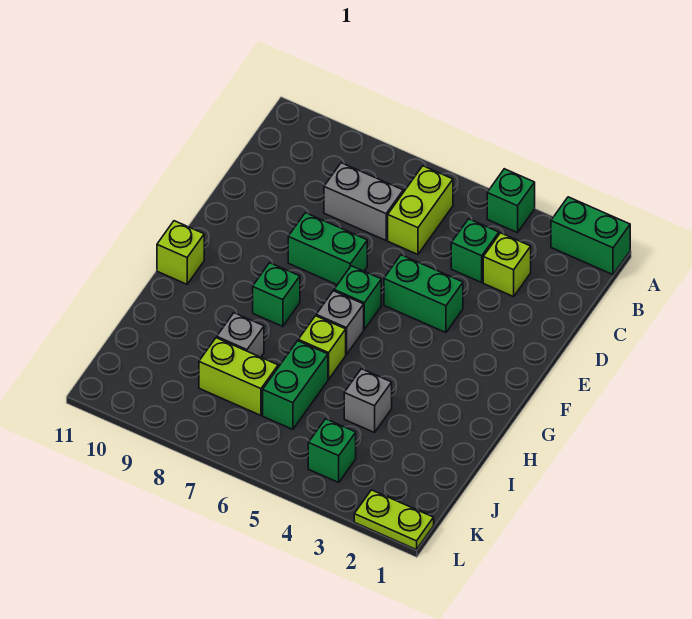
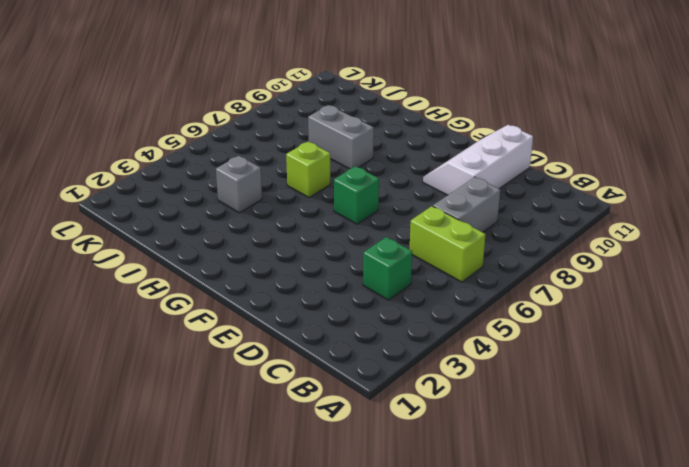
white slope D9:E11 level 1 top D -> none
grey brick H8:I8 level 1 -> grey brick I8 level 1
none -> green brick A1:A2 level 1
none -> green brick A4 level 1
none -> lime brick C3 level 1

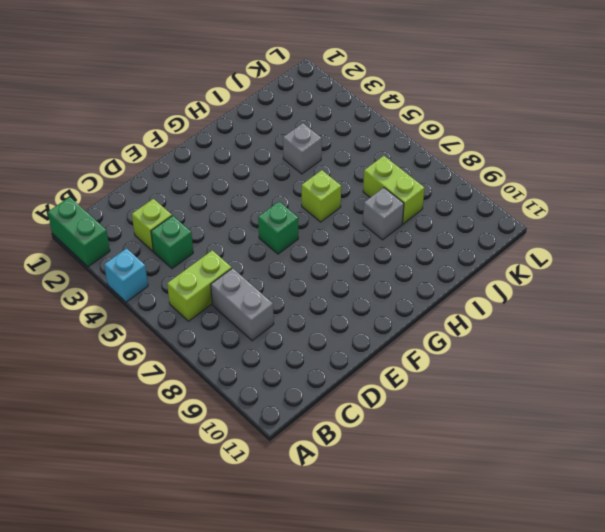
cyan brick A4 level 1 -> green brick A4 level 1
none -> green brick E4:E5 level 1
none -> green brick E7:E8 level 1
none -> grey brick G6 level 1

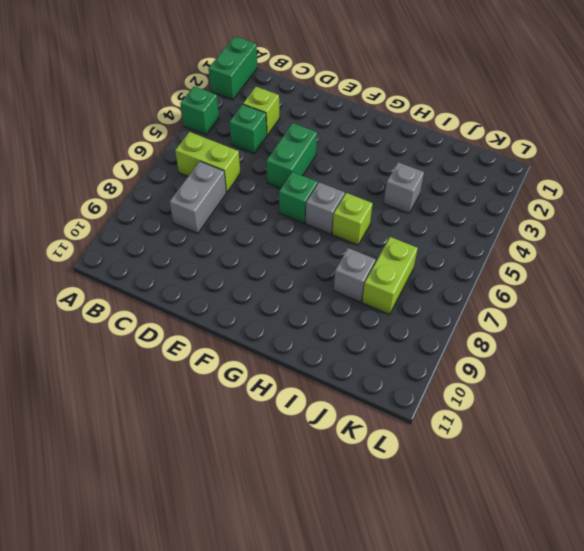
none -> green brick E7:E8 level 1
none -> green brick G8 level 1
none -> lime brick G11 level 1

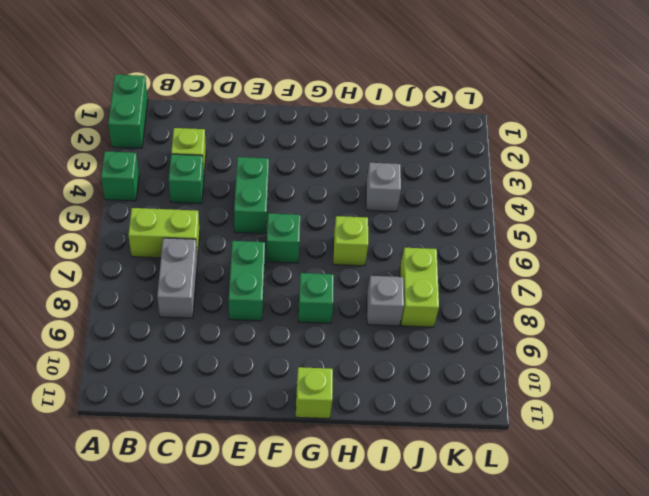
none -> grey brick G6 level 1
none -> green brick I6:J6 level 1
none -> green brick K4 level 1

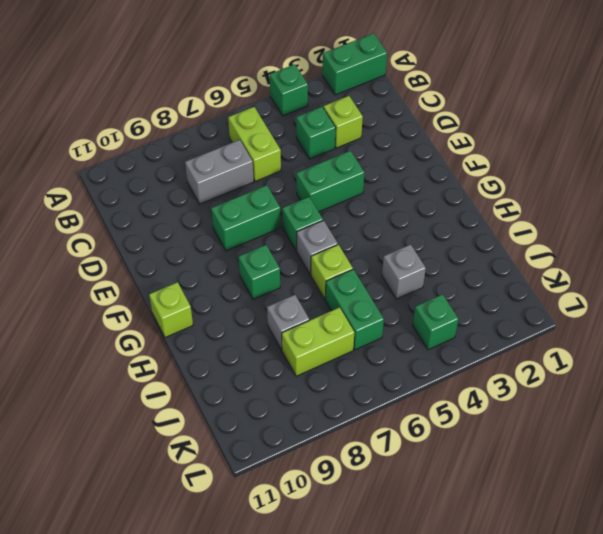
none -> lime plate L1:L2 level 1

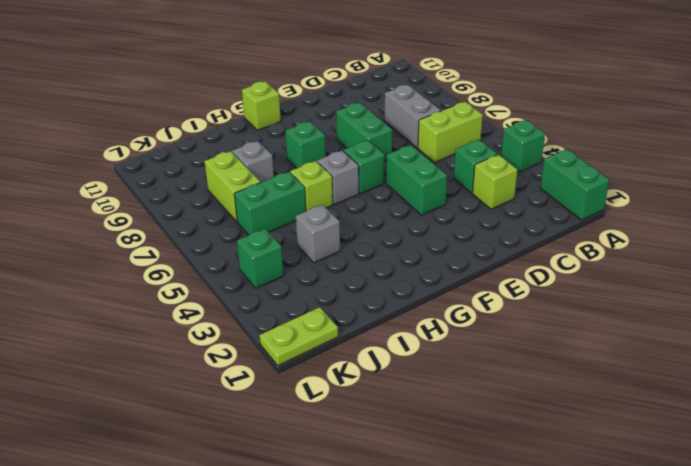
lime plate K1:L1 level 1 -> lime plate L1:L2 level 1

